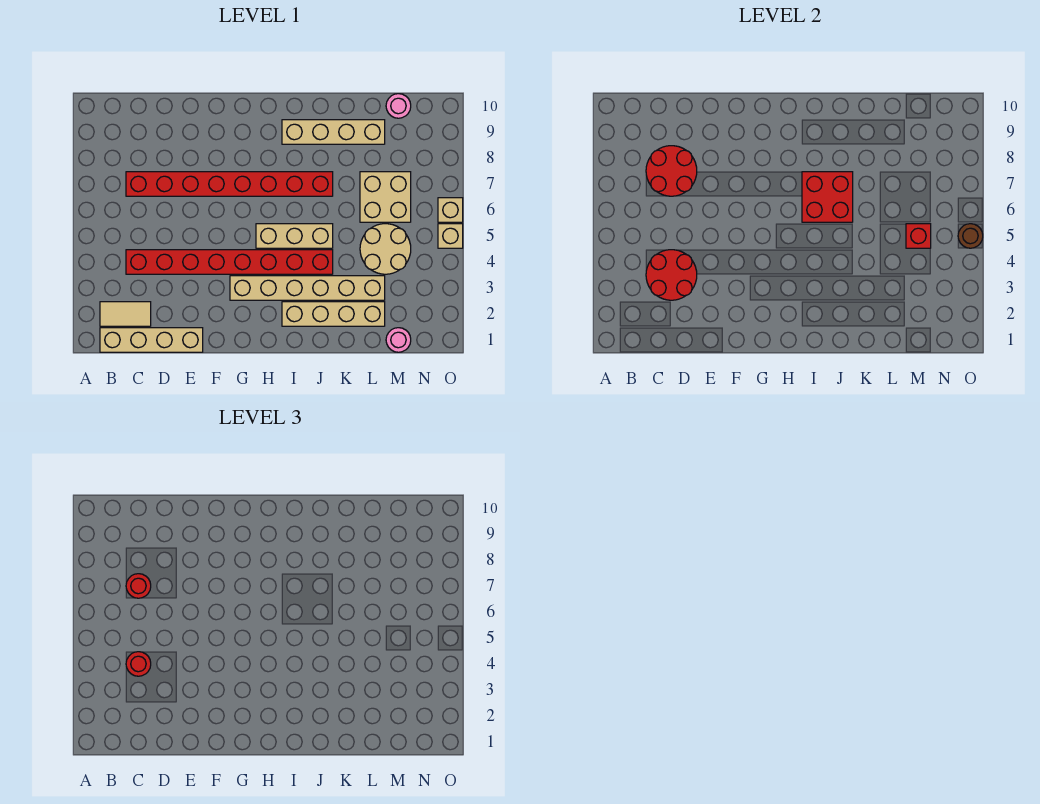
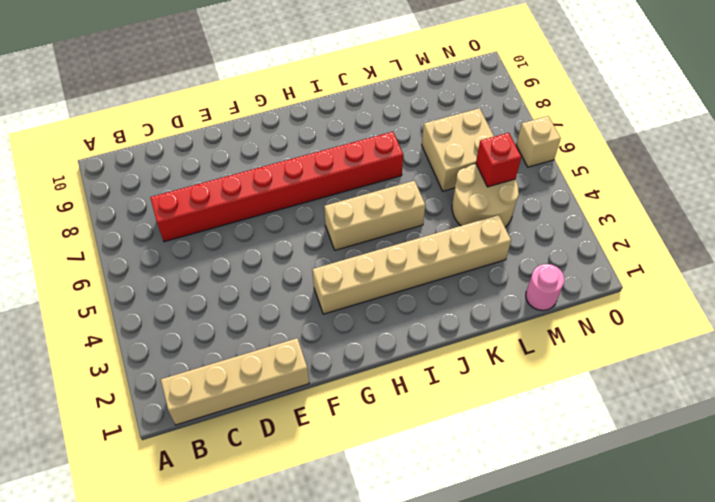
none -> tan tile B2:C2 level 1
none -> red brick C4:J4 level 1
none -> tan brick I2:L2 level 1

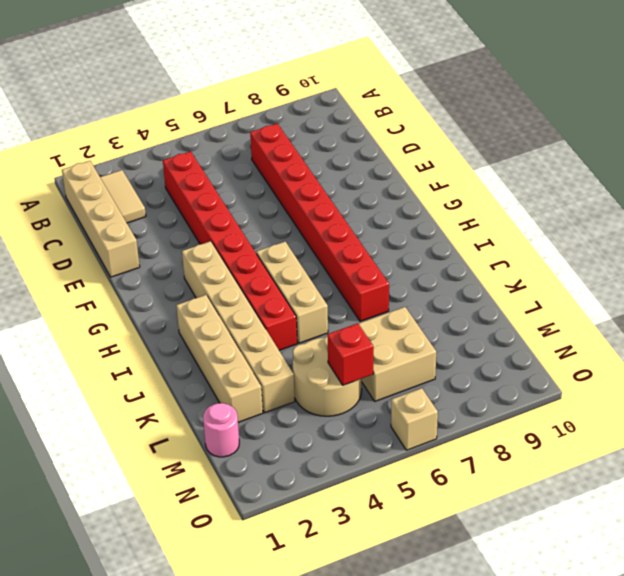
none -> tan brick I9:L9 level 1
none -> pink round brick M10 level 1
none -> tan brick O5 level 1

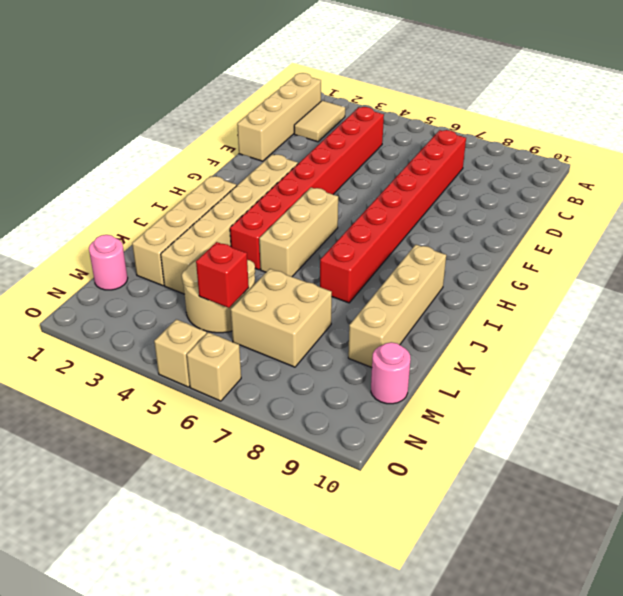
none -> red round brick C3:D4 level 2
none -> red round brick C7:D8 level 2
none -> red brick I6:J7 level 2

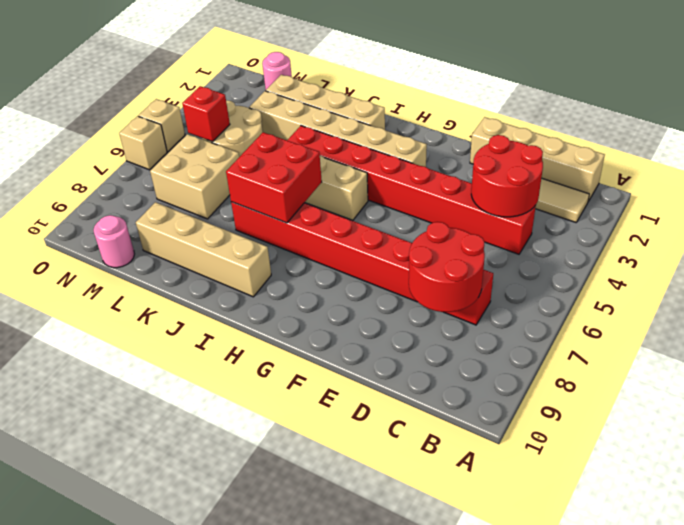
none -> brown round brick O5 level 2
none -> red round brick C4 level 3
none -> red round brick C7 level 3

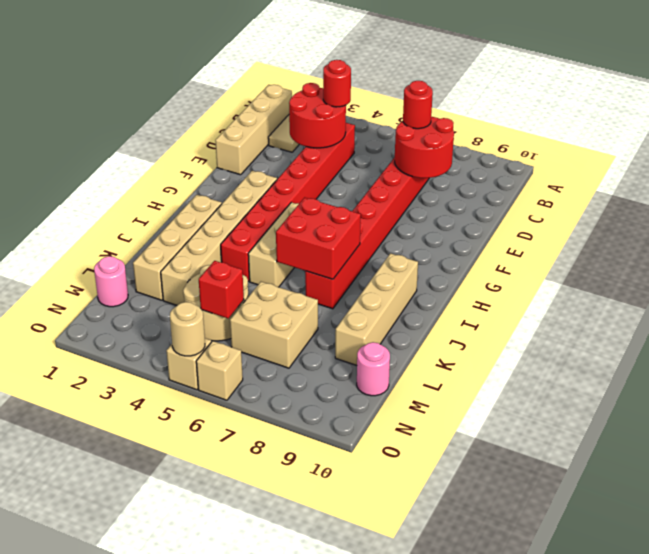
tan round brick O5 level 2 -> brown round brick O5 level 2

